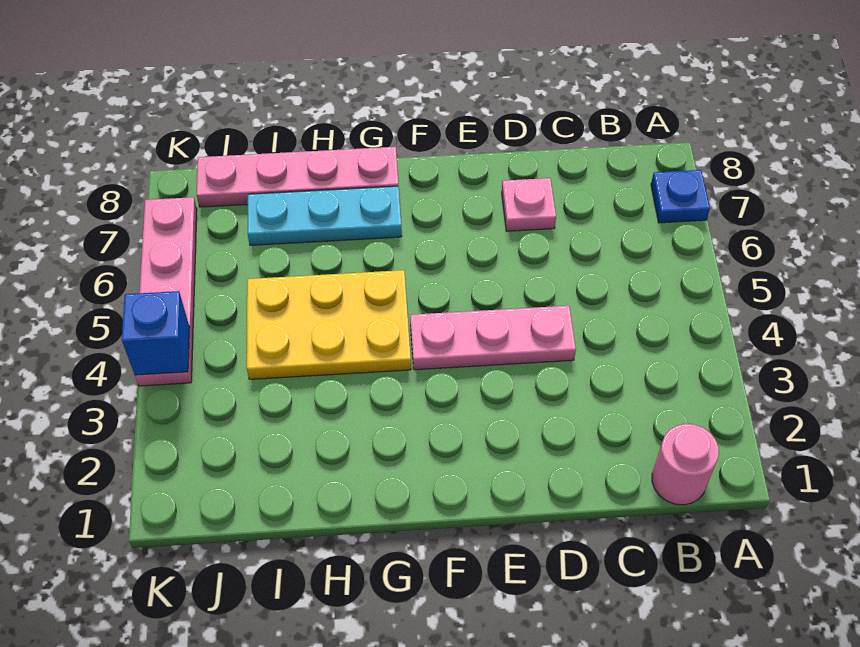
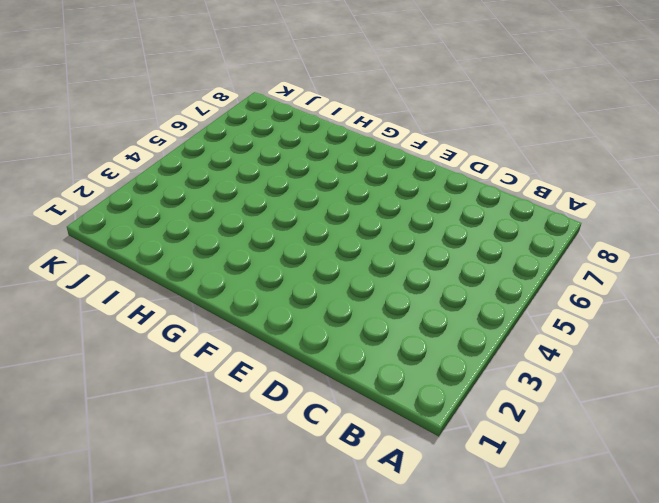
none -> blue plate A7 level 1
none -> pink round brick B1 level 1

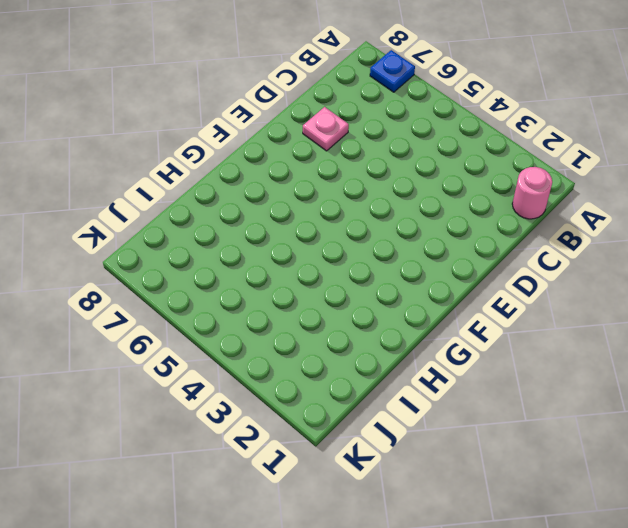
none -> pink plate D4:F4 level 1
none -> yellow plate G4:I5 level 1

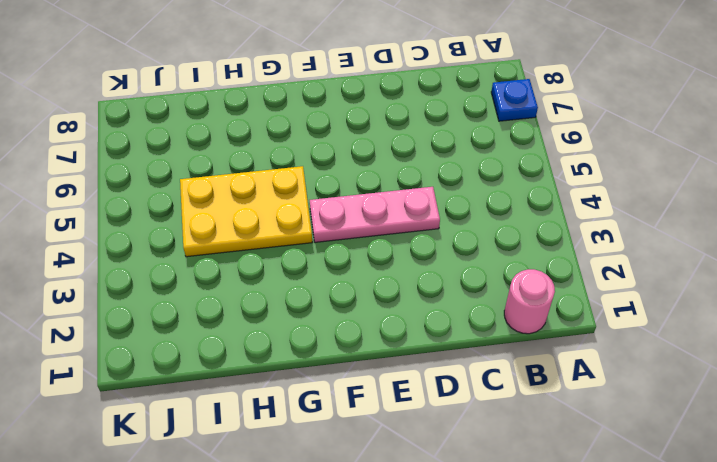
none -> pink plate D7 level 1
none -> cyan plate G7:I7 level 1

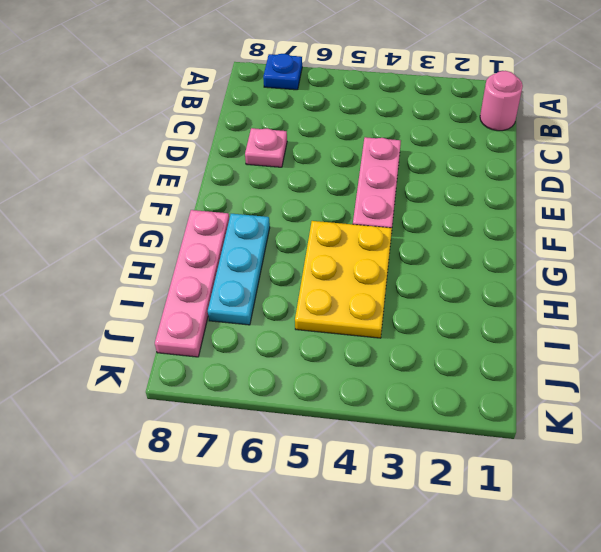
none -> pink plate K4:K7 level 1
none -> blue brick K4 level 2

